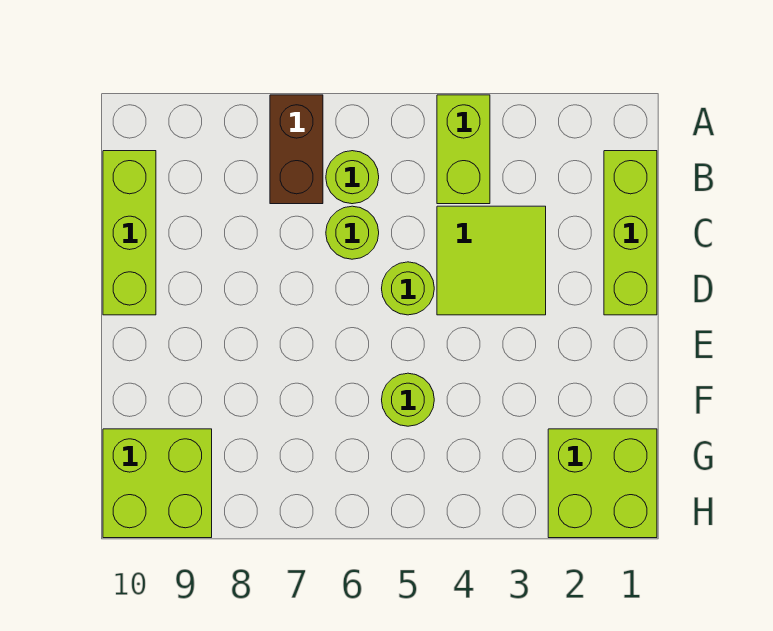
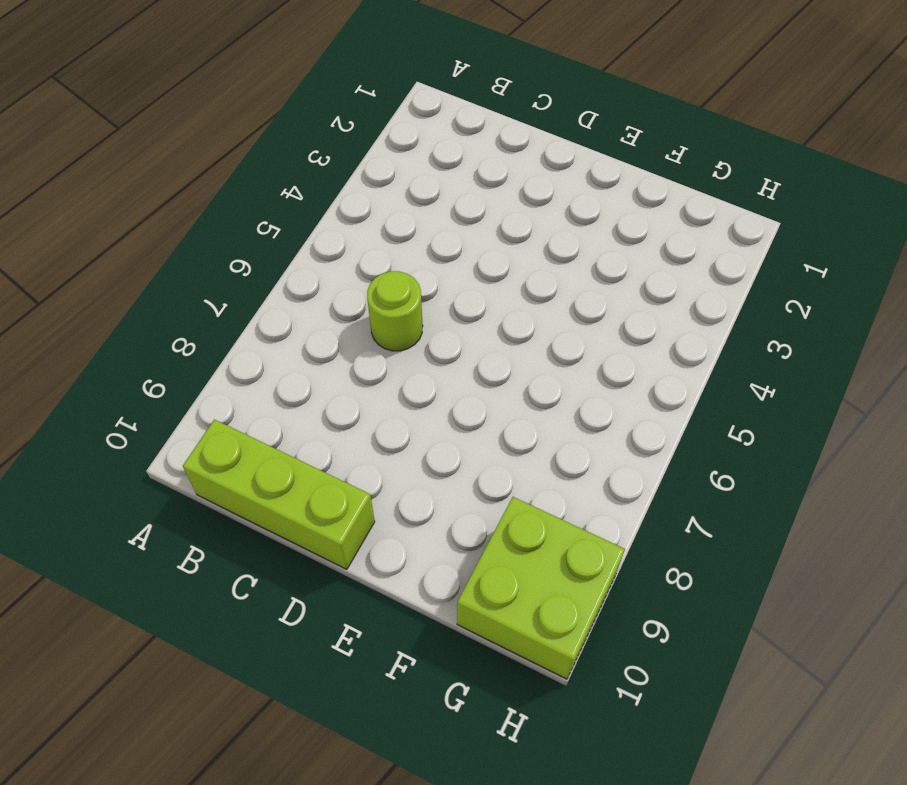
none -> lime brick A4:B4 level 1
none -> brown brick A7:B7 level 1

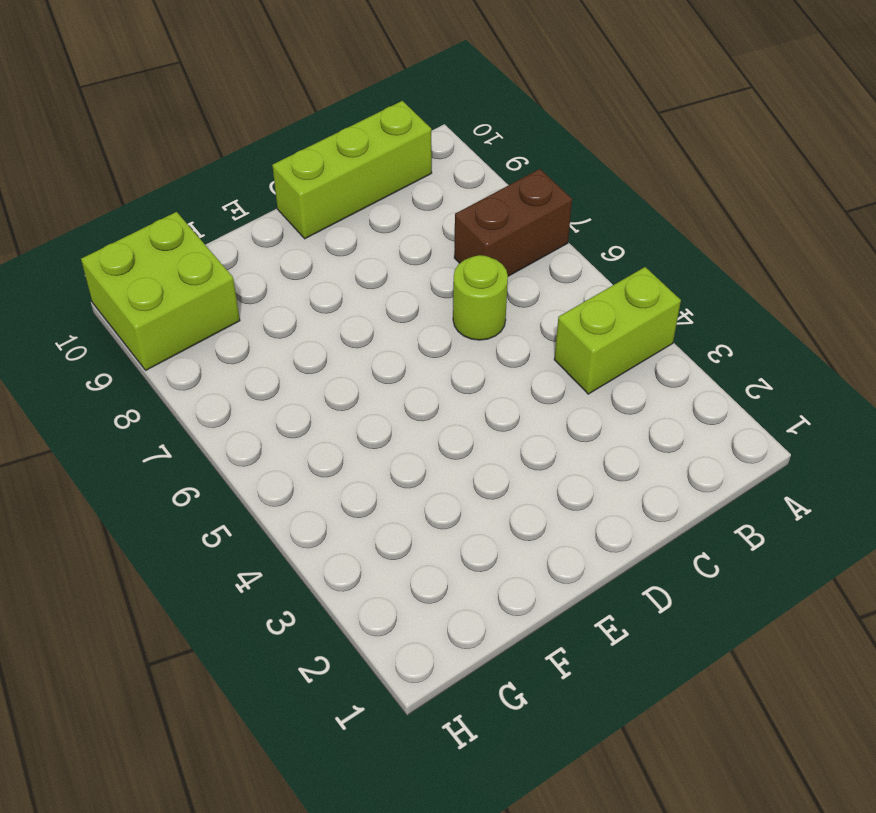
none -> lime brick B1:D1 level 1
none -> lime round brick B6 level 1

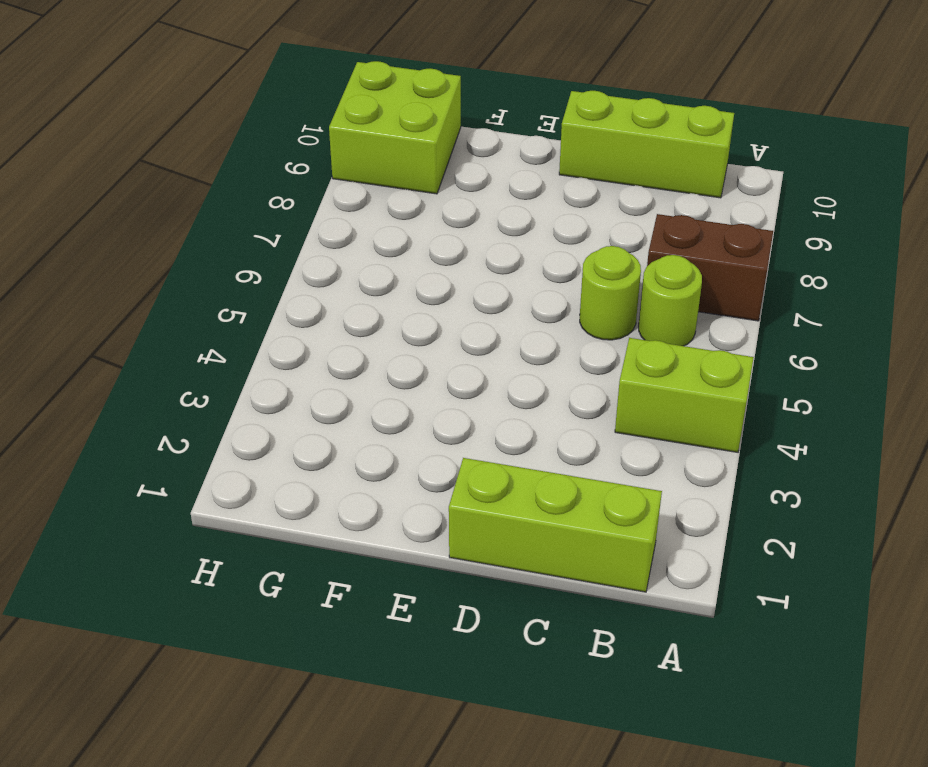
none -> lime tile C3:D4 level 1
none -> lime round brick D5 level 1

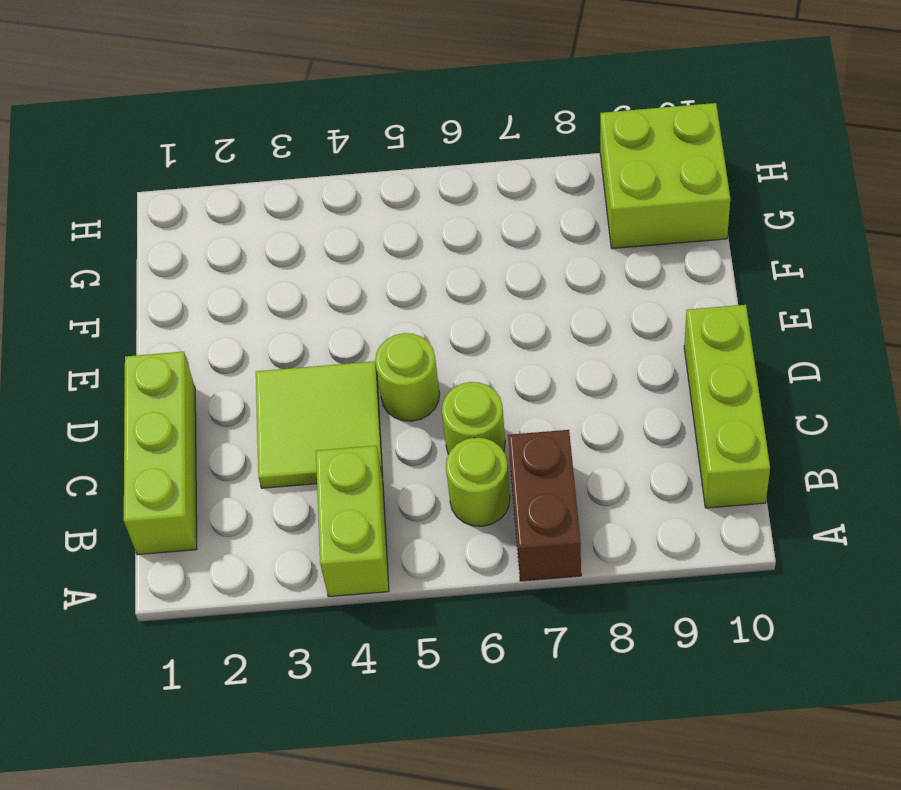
none -> lime round brick F5 level 1
none -> lime brick G1:H2 level 1

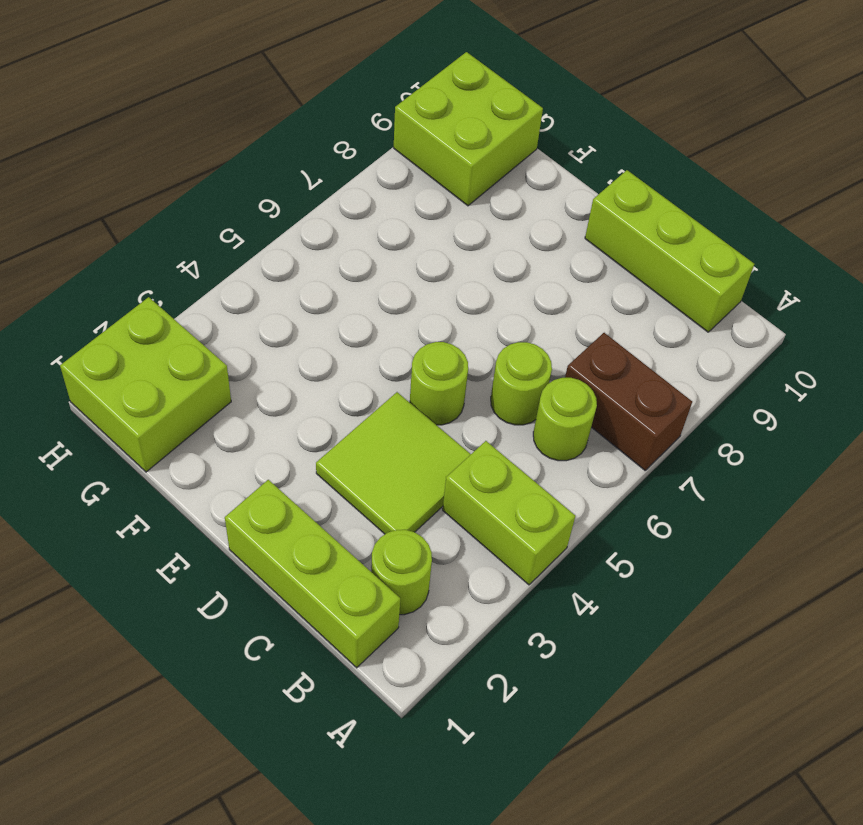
lime round brick B2 level 1 -> lime round brick F5 level 1

